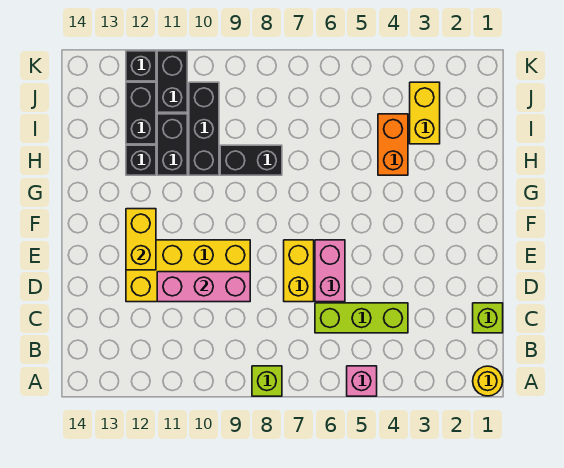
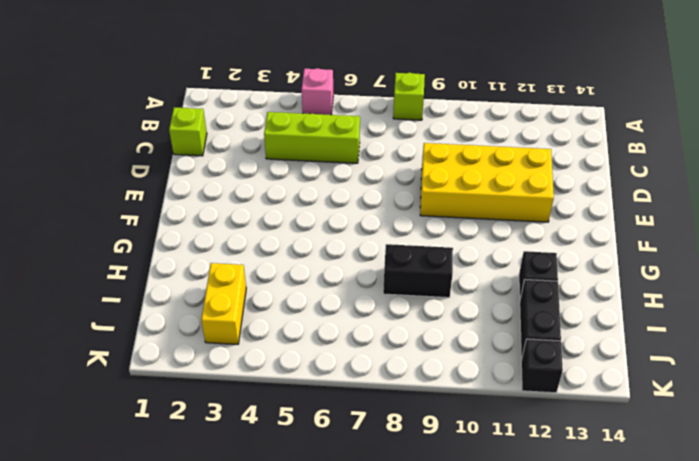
none -> yellow round brick A1 level 1
none -> pink brick D6:E6 level 1
none -> yellow brick D7:E7 level 1

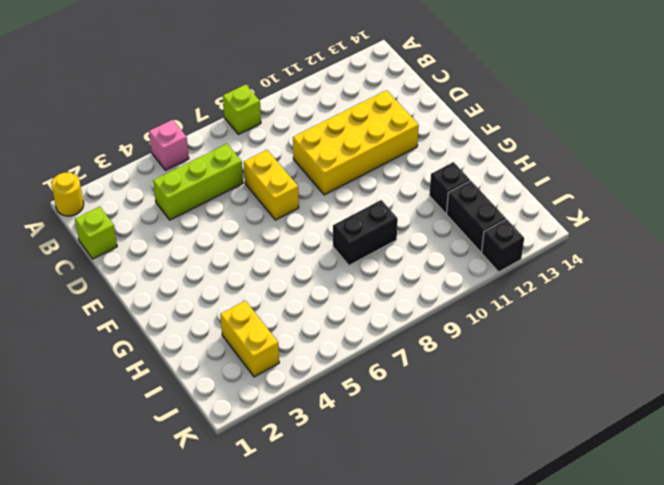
none -> pink brick D6:E6 level 1
none -> orange brick H4:I4 level 1
none -> black brick H10:J10 level 1

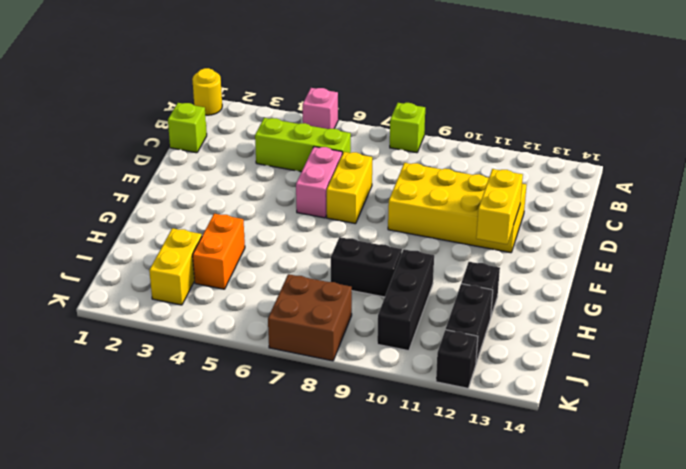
brown brick J7:K8 level 1 -> none
none -> black brick H11:I11 level 1
none -> black brick J11:K11 level 1
none -> pink brick D9:D11 level 2

